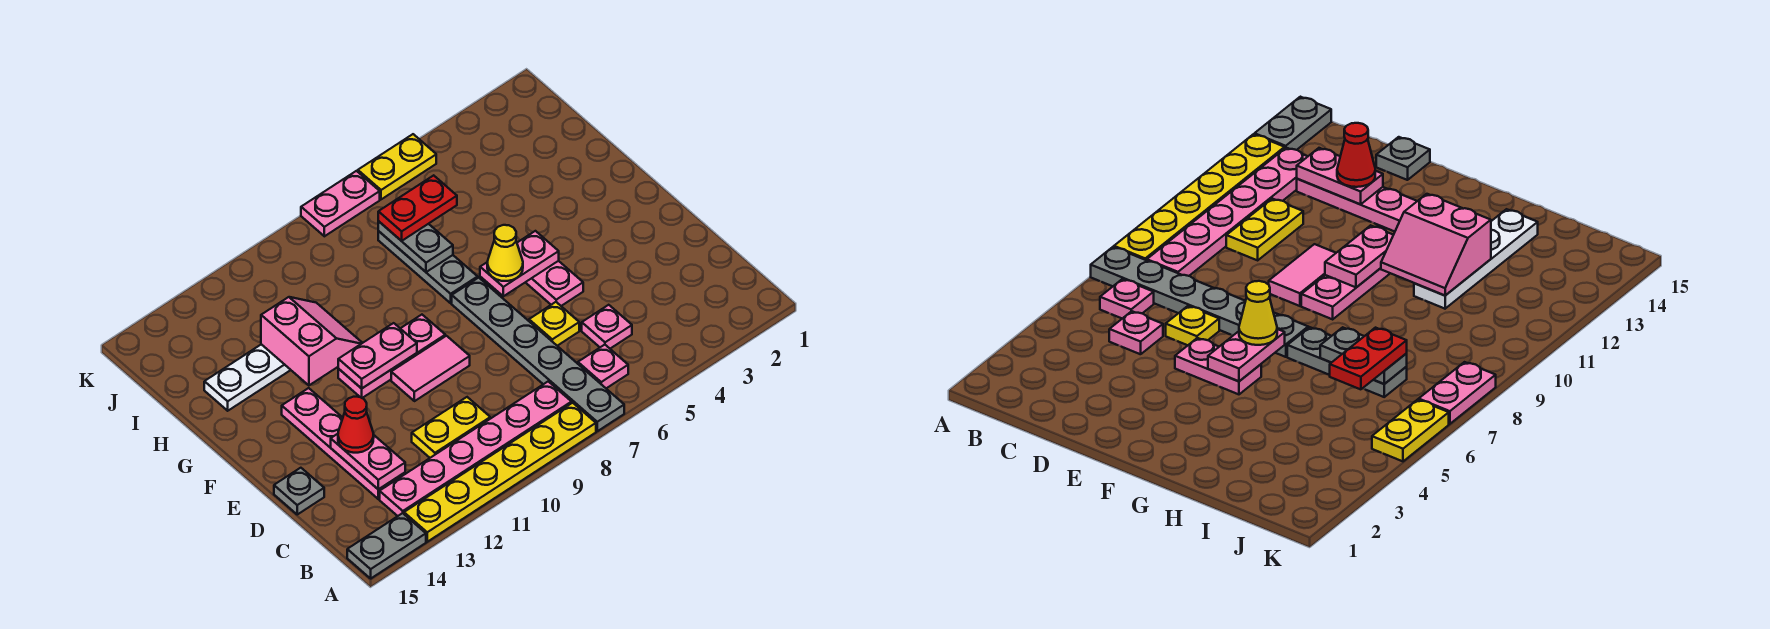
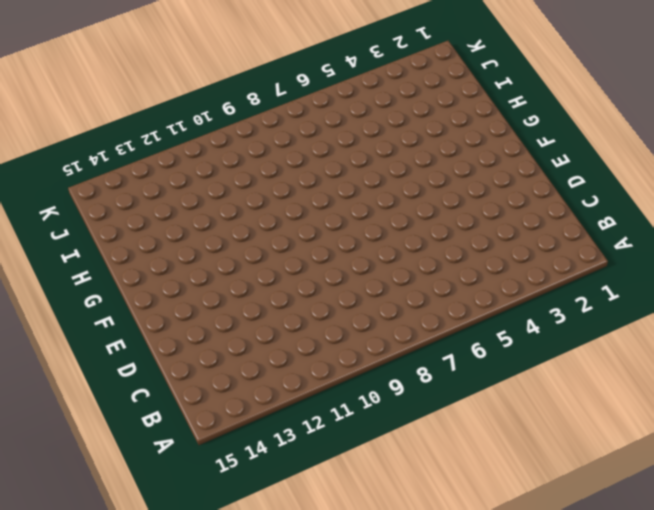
none -> grey plate A7:F7 level 1
none -> yellow plate A8:A13 level 1
none -> grey plate A14:A15 level 1

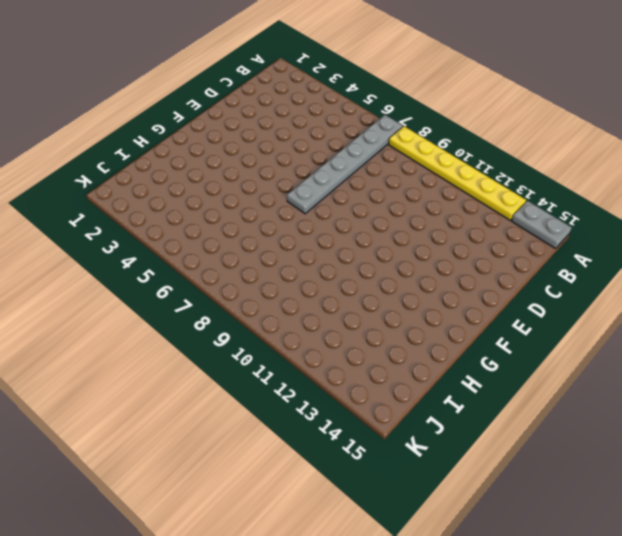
none -> pink plate B6 level 1
none -> pink plate B8:B13 level 1
none -> pink plate C5 level 1

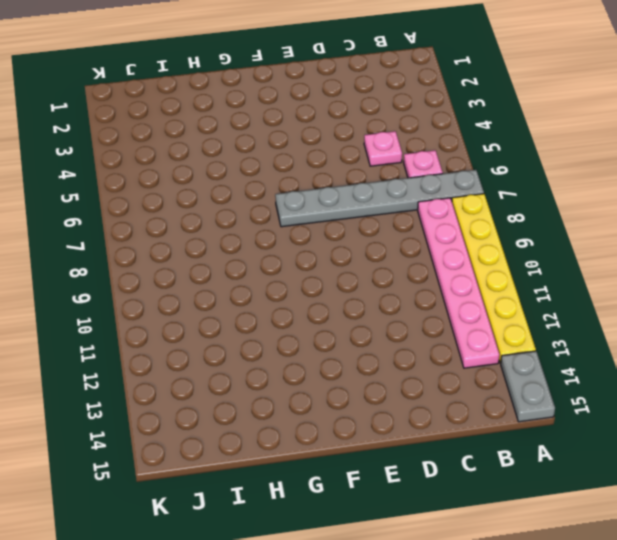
none -> yellow plate C10:C11 level 1
none -> pink plate C13:F13 level 1
none -> yellow plate D6 level 1

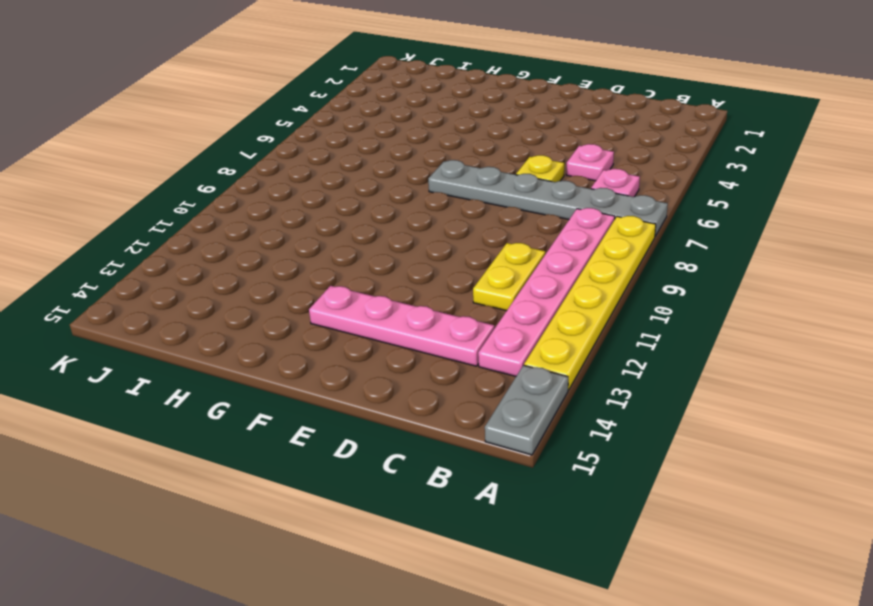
none -> grey plate D15 level 1
none -> pink plate E5:F5 level 1
none -> pink tile E9:E10 level 1

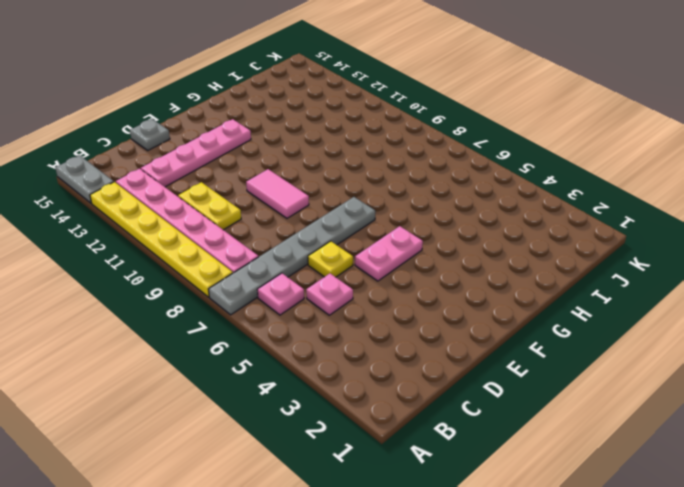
none -> pink plate F9:F11 level 1
none -> grey plate G7:I7 level 1
none -> white plate H11:H14 level 1

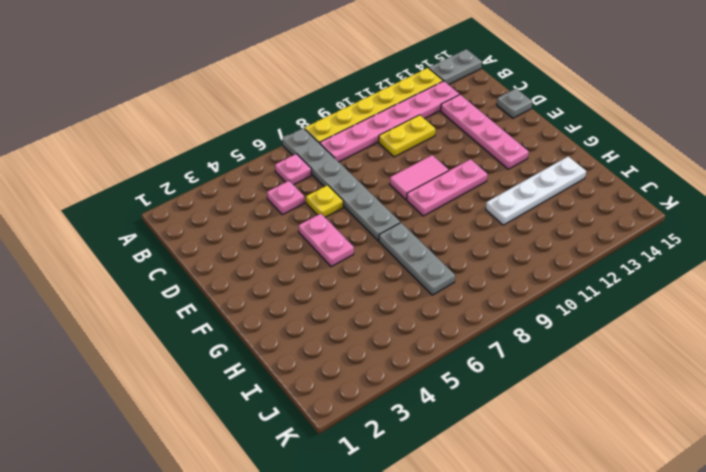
none -> yellow plate K5:K6 level 1
none -> pink plate K7:K8 level 1
none -> pink plate C13:D13 level 2

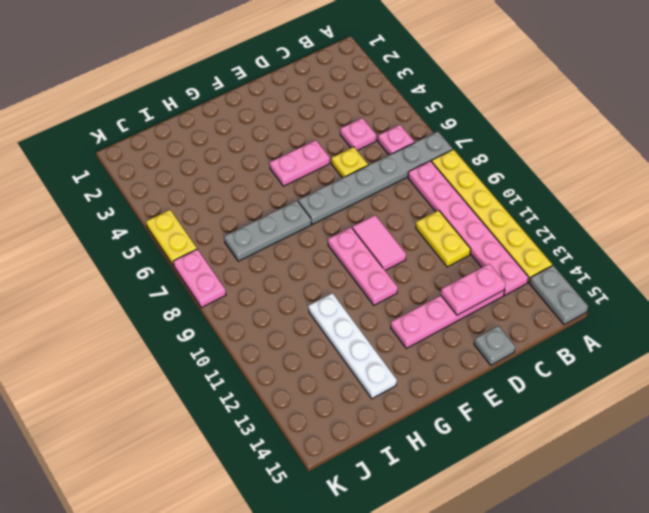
none -> pink plate F5:F6 level 2
none -> pink plate F10:F11 level 2
none -> pink slope G11:H12 level 2 top 12

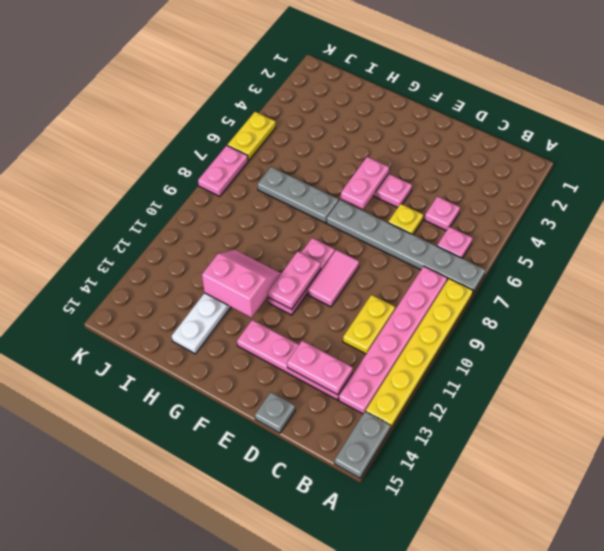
none -> grey plate H7:I7 level 2
none -> red cone D13 level 3
none -> yellow cone F6 level 3

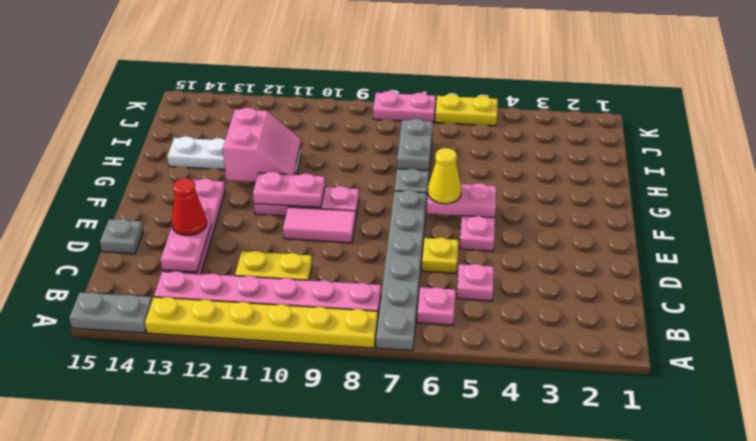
none -> red plate I6:I7 level 3

